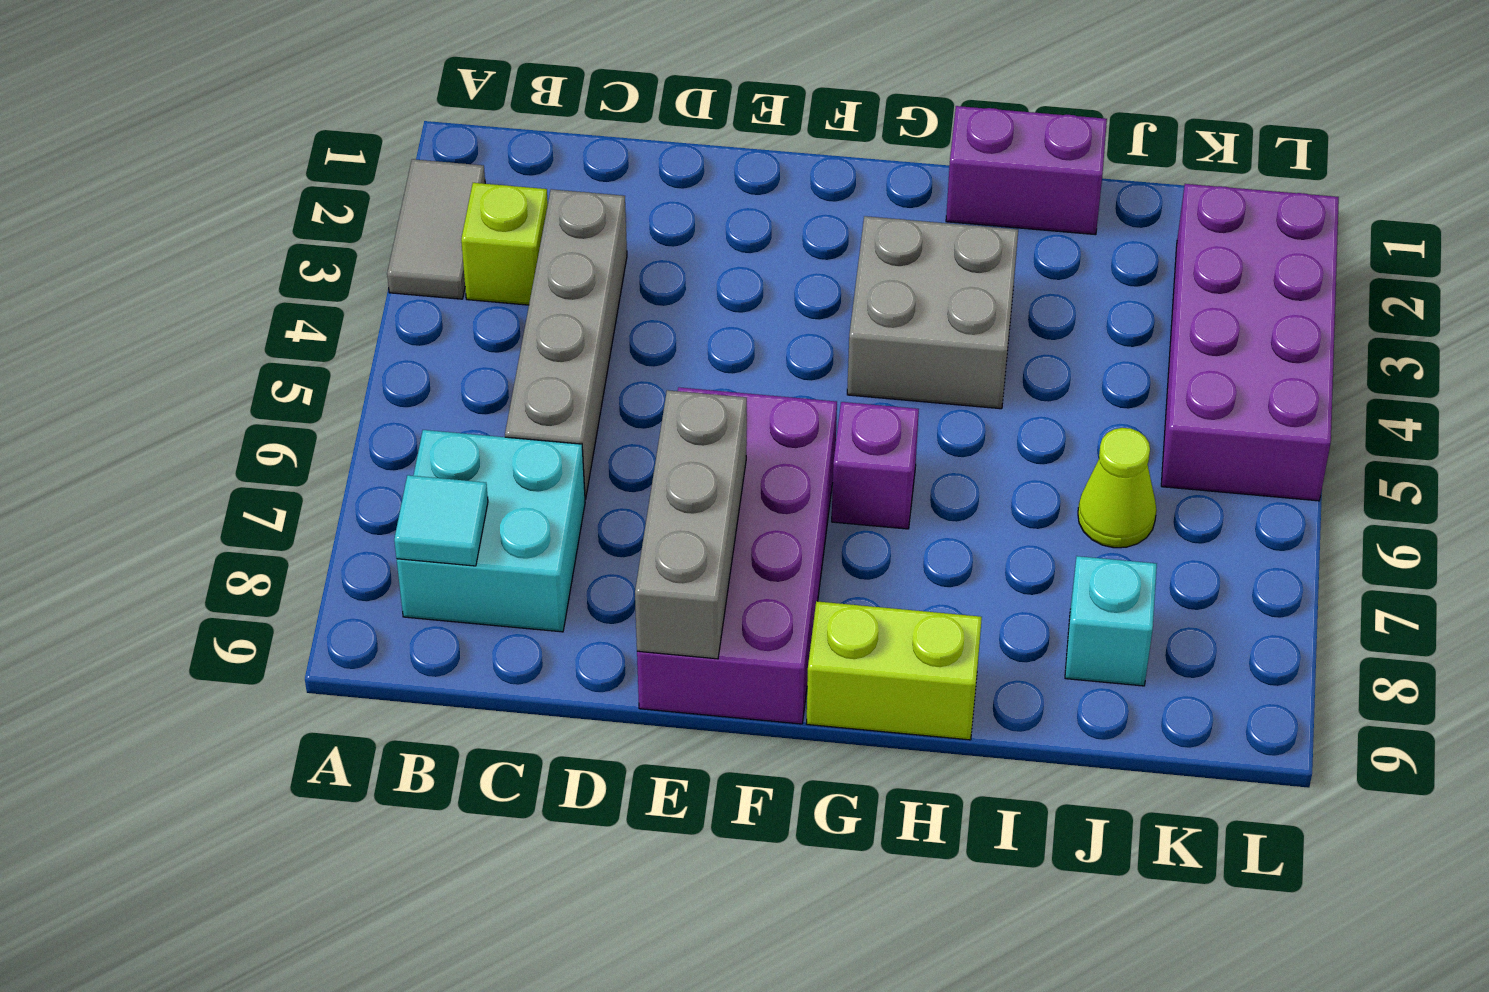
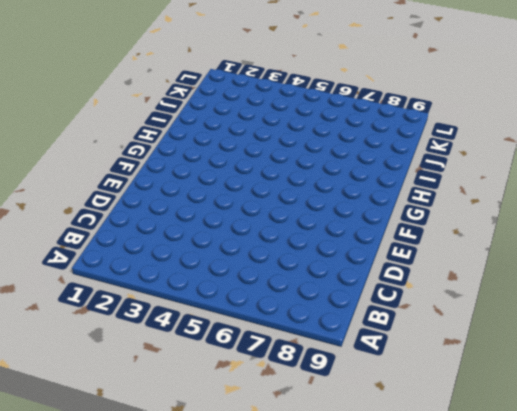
none -> grey tile A2:A3 level 1
none -> lime brick B3 level 1
none -> cyan brick B7:C8 level 1

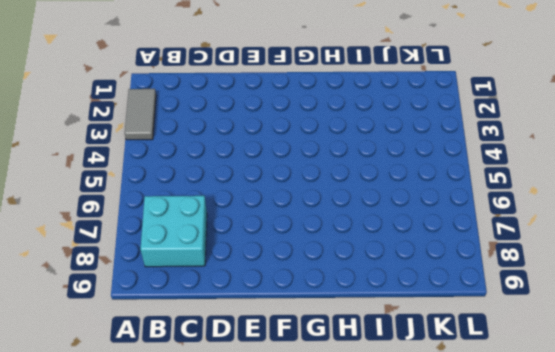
none -> lime brick B3 level 1
none -> grey brick C3:C6 level 1
none -> purple brick E6:F9 level 1

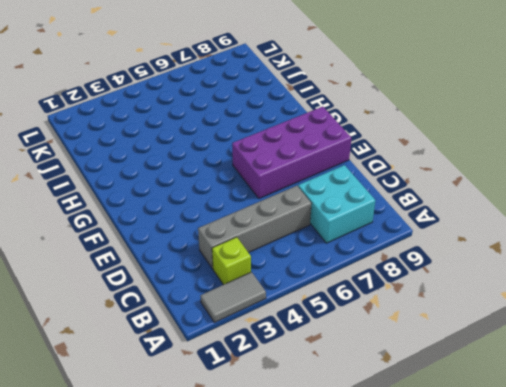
none -> grey brick G3:H4 level 1
none -> purple brick G6 level 1
none -> lime brick G9:H9 level 1

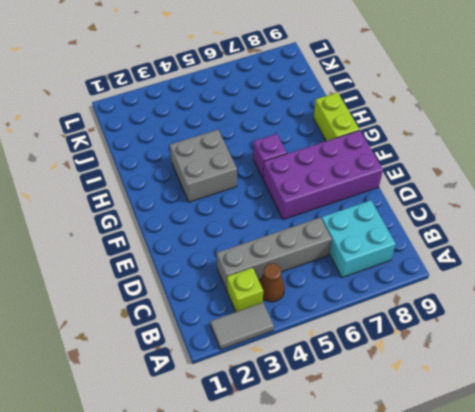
brown cone B4 level 1 -> none
none -> purple brick H1:I1 level 1
none -> lime cone J6 level 1
none -> cyan brick J8 level 1

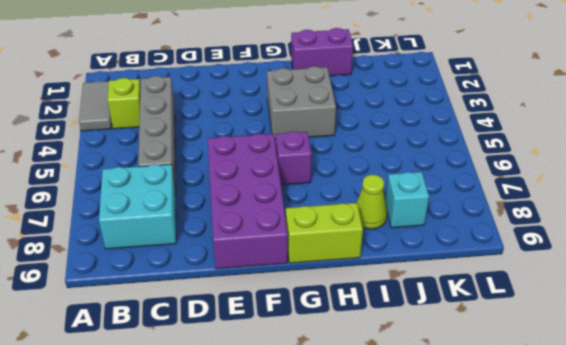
lime cone I8 level 1 -> lime cone J6 level 1
none -> purple brick K2:L5 level 1
none -> cyan tile B8 level 2
none -> grey brick E7:E9 level 2

